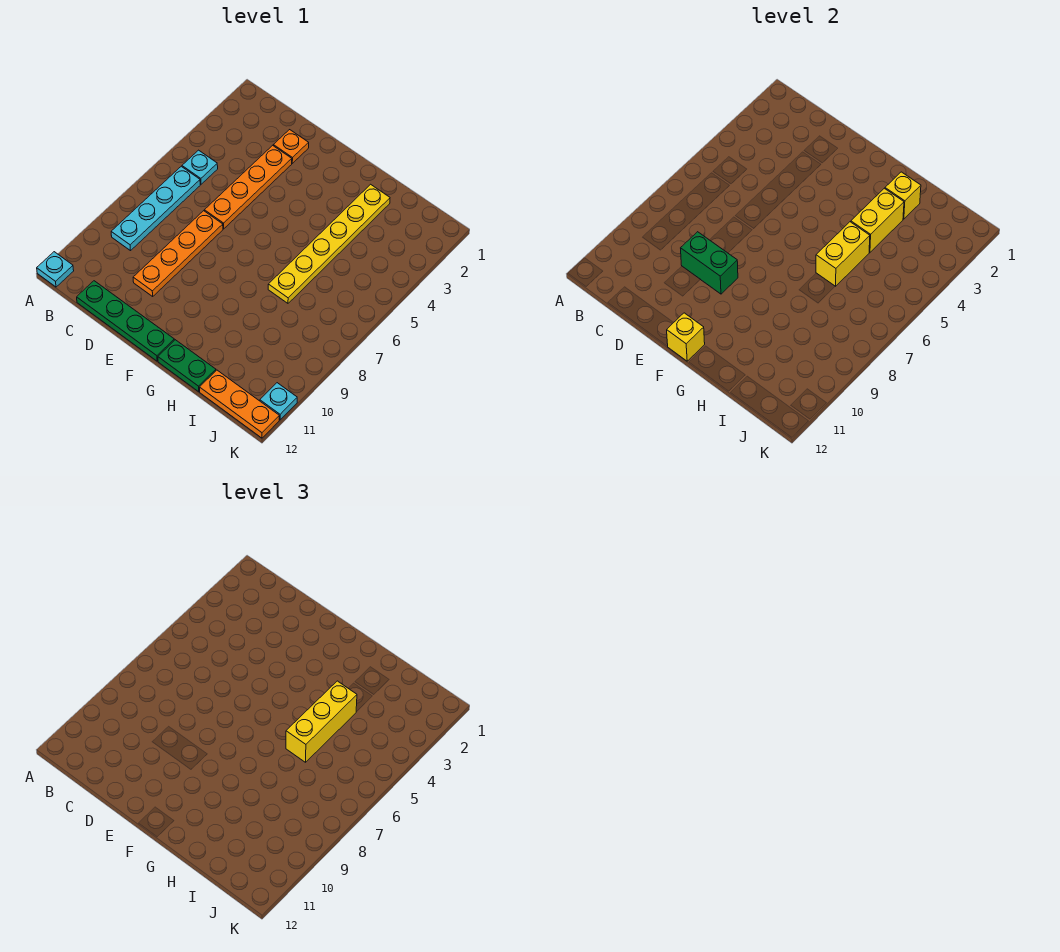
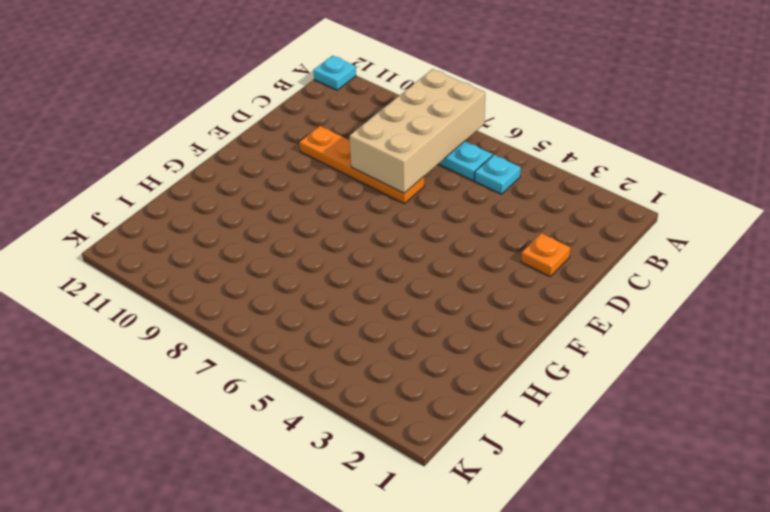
tan brick A7:D8 level 2 -> none
none -> green plate C12:F12 level 1
none -> orange plate D3:D6 level 1
none -> green plate G12:H12 level 1

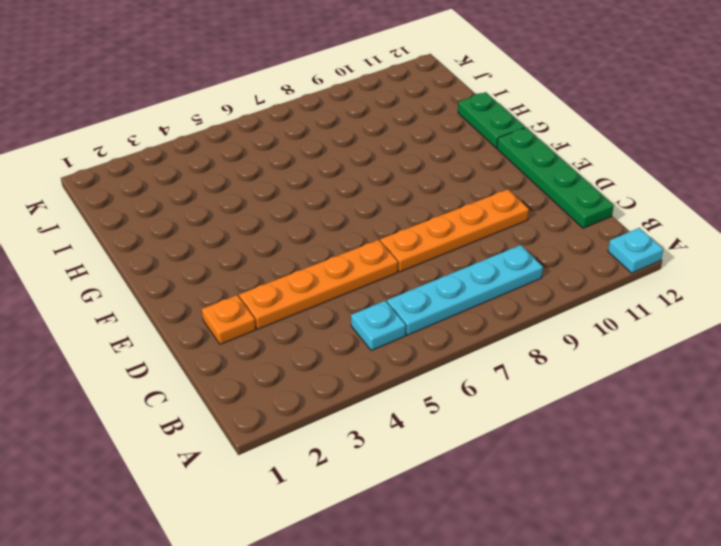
none -> yellow plate H2:H7 level 1
none -> orange plate I12:K12 level 1
none -> cyan plate K11 level 1

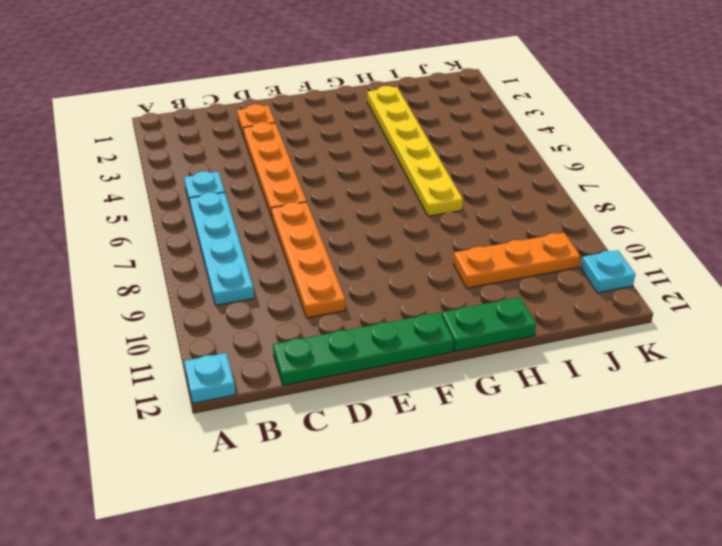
orange plate H10:J10 level 1 -> orange plate I12:K12 level 1
none -> green brick D9:E9 level 2
none -> yellow brick F12 level 2
none -> yellow brick H2 level 2

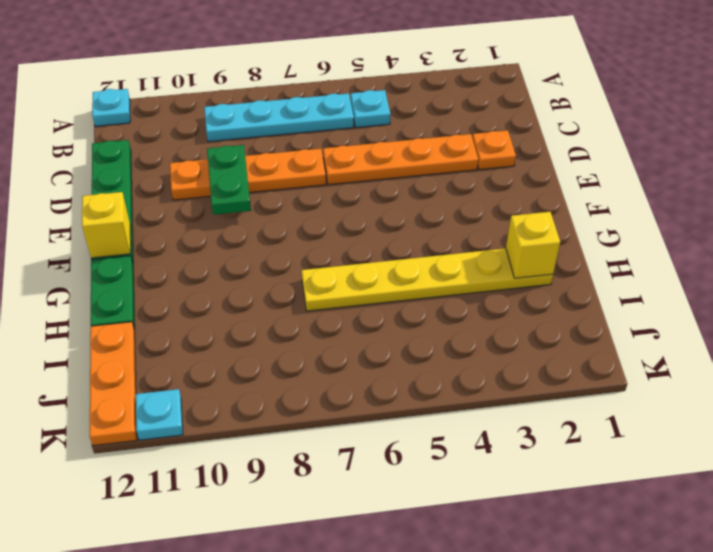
green plate D9:E9 level 2 -> green brick D9:E9 level 2
none -> yellow brick H3:H4 level 2
none -> yellow brick H5:H6 level 2
none -> yellow brick H4:H6 level 3

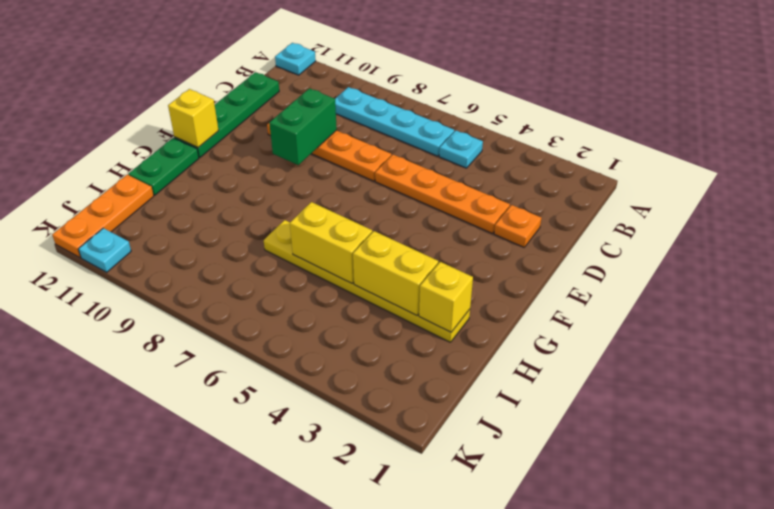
none -> yellow brick H4:H6 level 3

